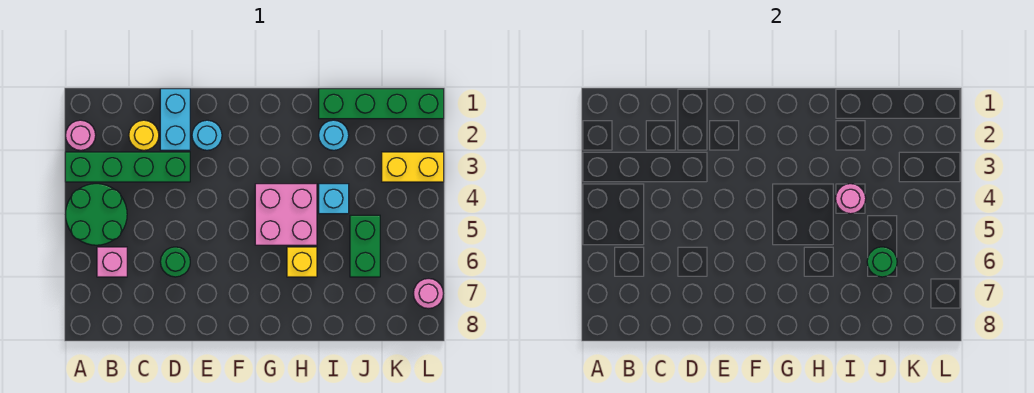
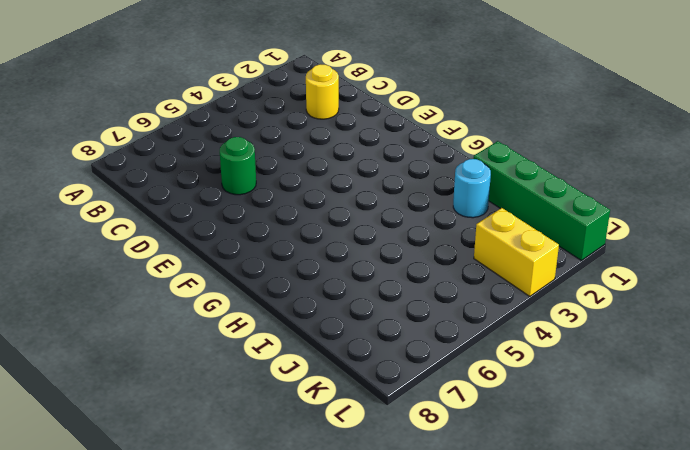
none -> pink round brick A2 level 1
none -> green brick A3:D3 level 1
none -> green round brick A4:B5 level 1

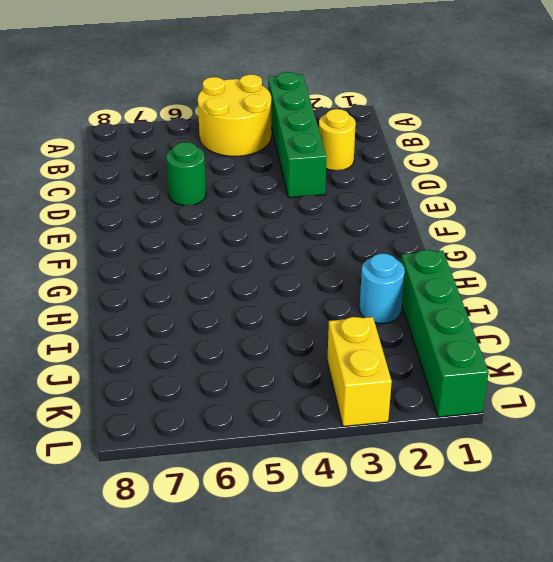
yellow round brick A4:B5 level 1 -> green round brick A4:B5 level 1
none -> pink round brick A2 level 1
none -> pink brick B6 level 1
none -> cyan brick D1:D2 level 1

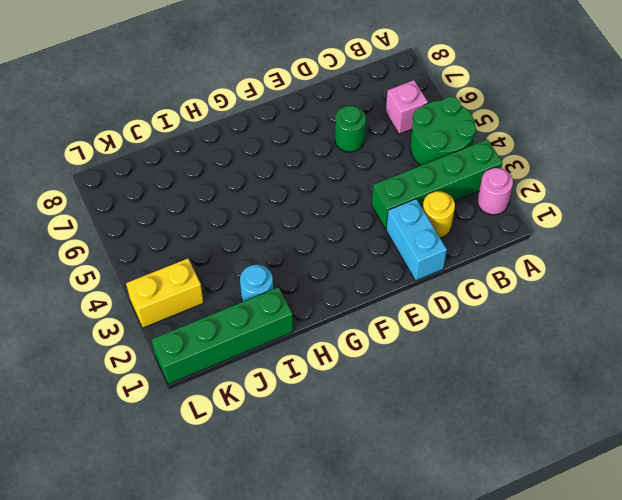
none -> cyan round brick E2 level 1
none -> pink brick G4:H5 level 1
none -> yellow brick H6 level 1

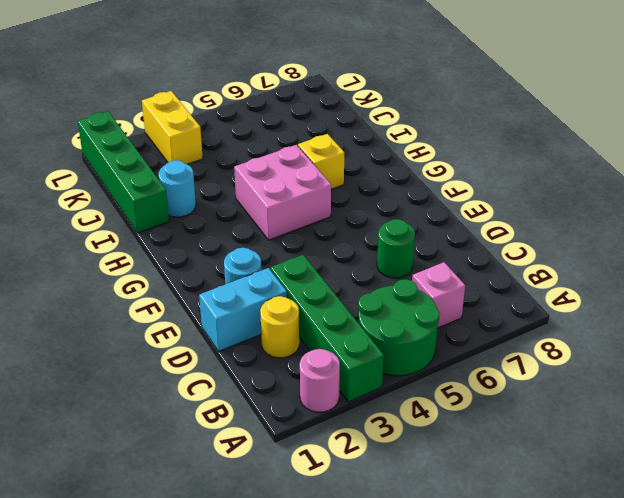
none -> cyan brick I4 level 1
none -> green brick J5:J6 level 1
none -> pink round brick L7 level 1

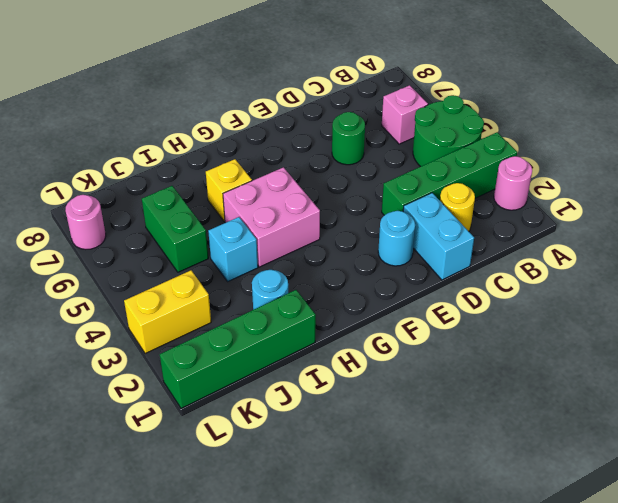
none -> pink round brick I4 level 2
none -> green round brick J6 level 2

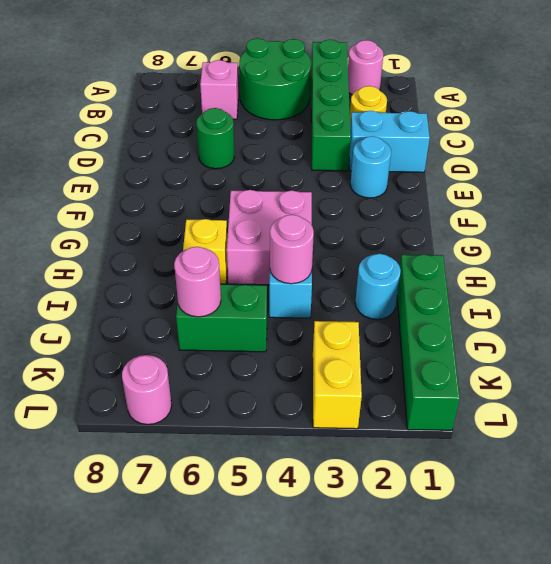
pink round brick J6 level 2 -> green round brick J6 level 2

